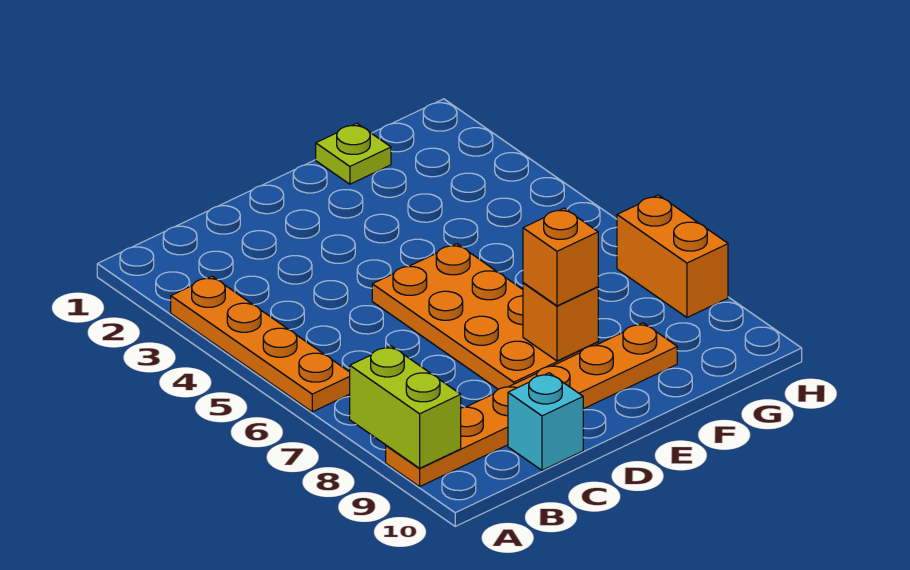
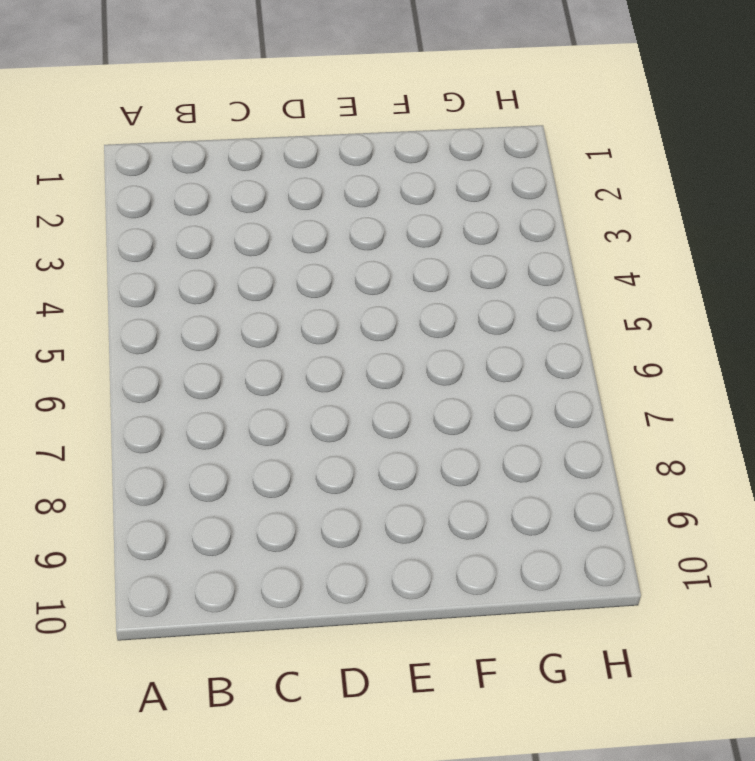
none -> orange plate A3:A6 level 1
none -> orange plate A9:F9 level 1

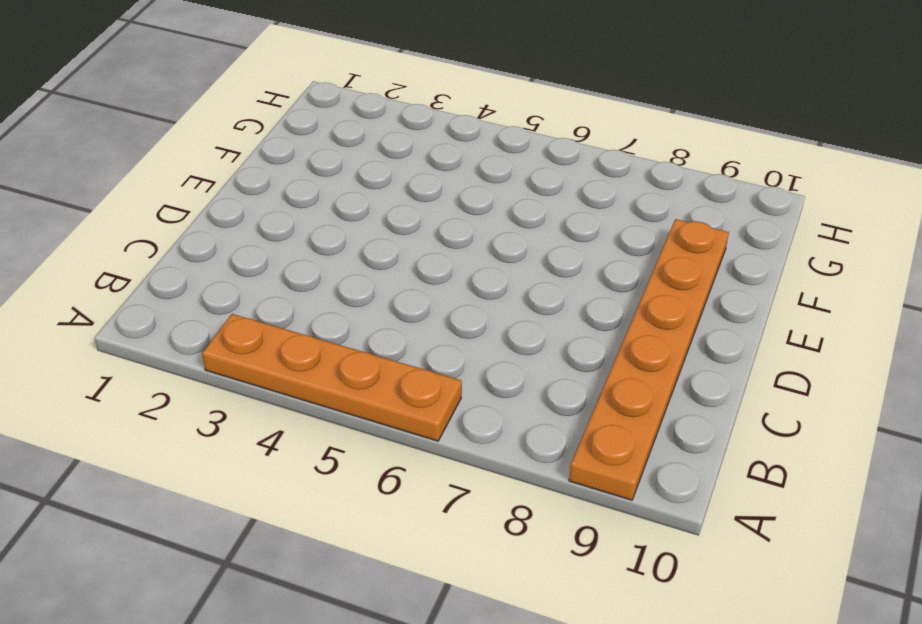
none -> cyan brick C10 level 1
none -> orange plate D5:E8 level 1

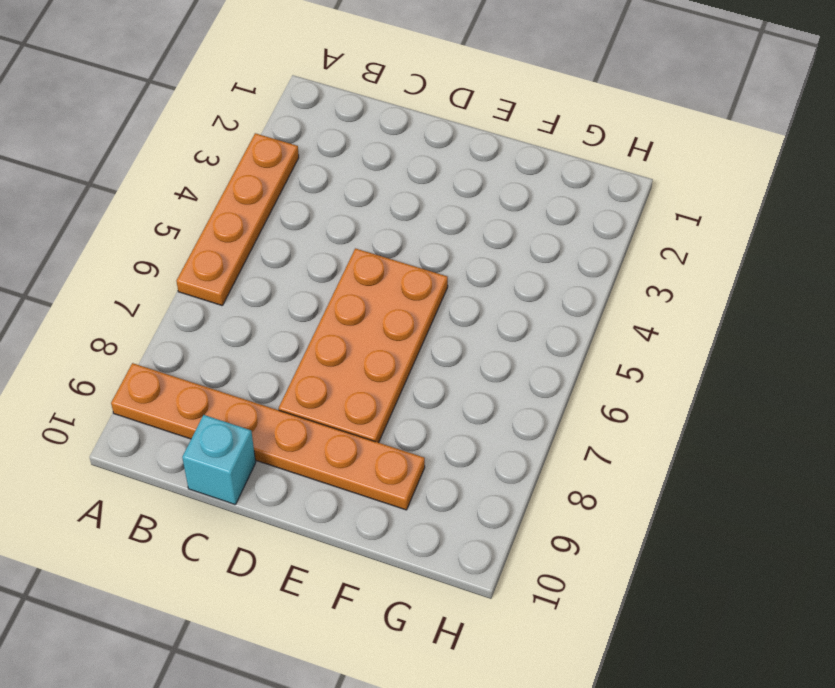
none -> lime plate F1 level 1
none -> orange brick H7:H8 level 1

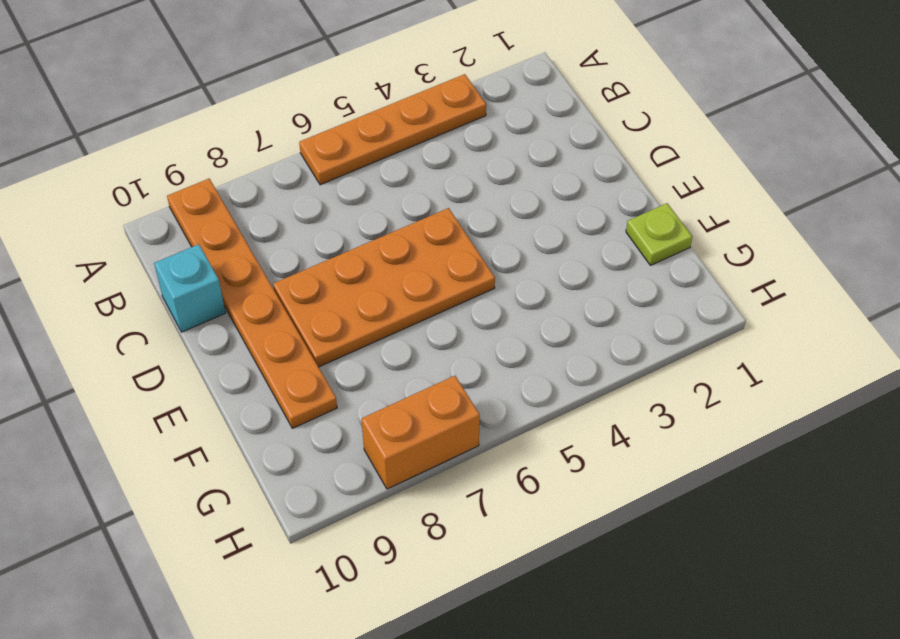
none -> lime brick A8:A9 level 2
none -> orange brick E8 level 2

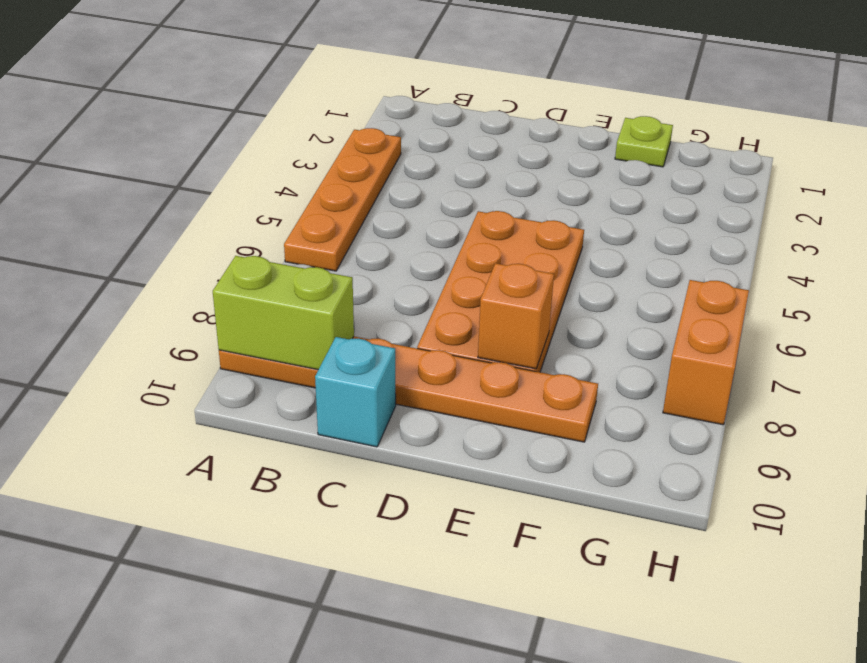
lime brick A9:B9 level 2 -> lime brick A8:A9 level 2
none -> orange brick E8 level 3

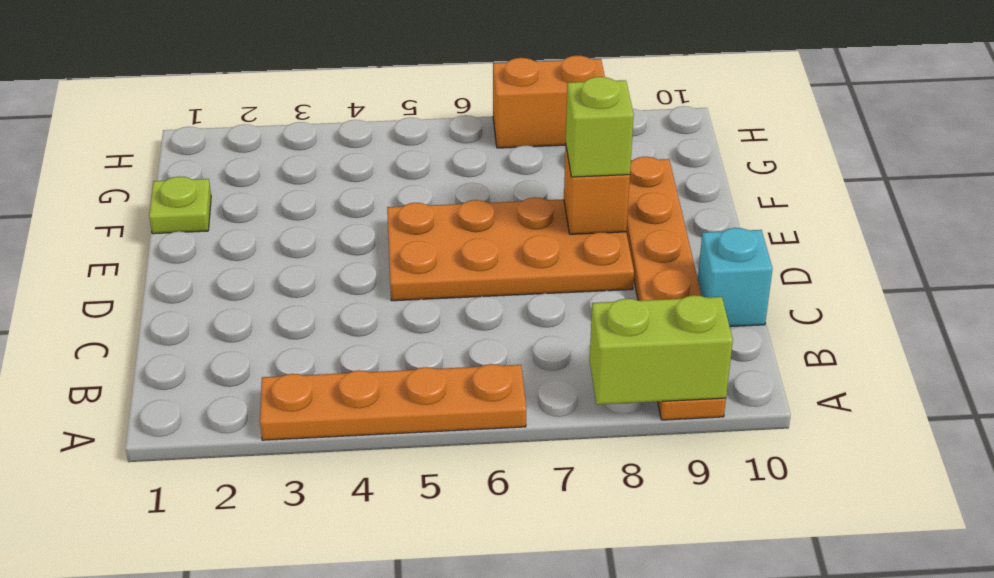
lime brick E8 level 3 -> orange brick E8 level 3

